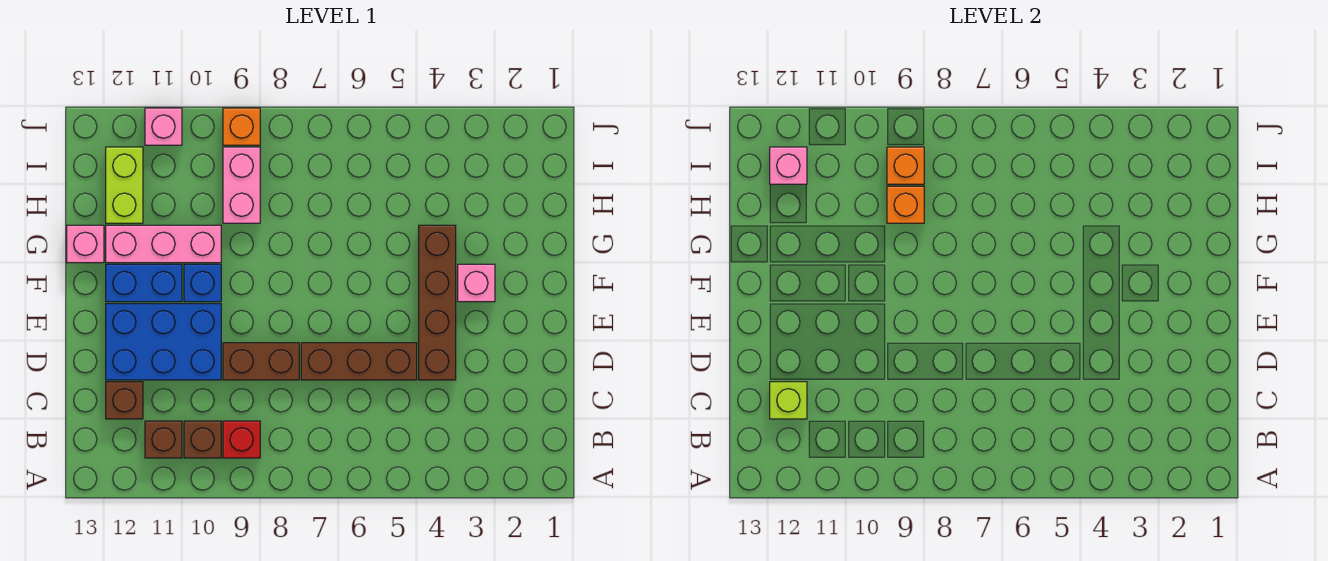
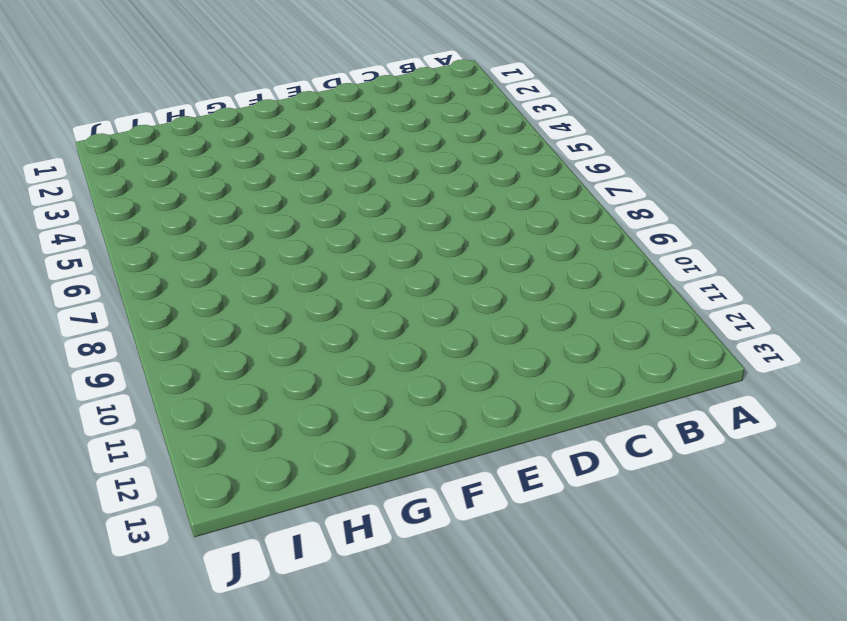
none -> red brick B9 level 1
none -> brown brick B10 level 1
none -> brown brick B11 level 1

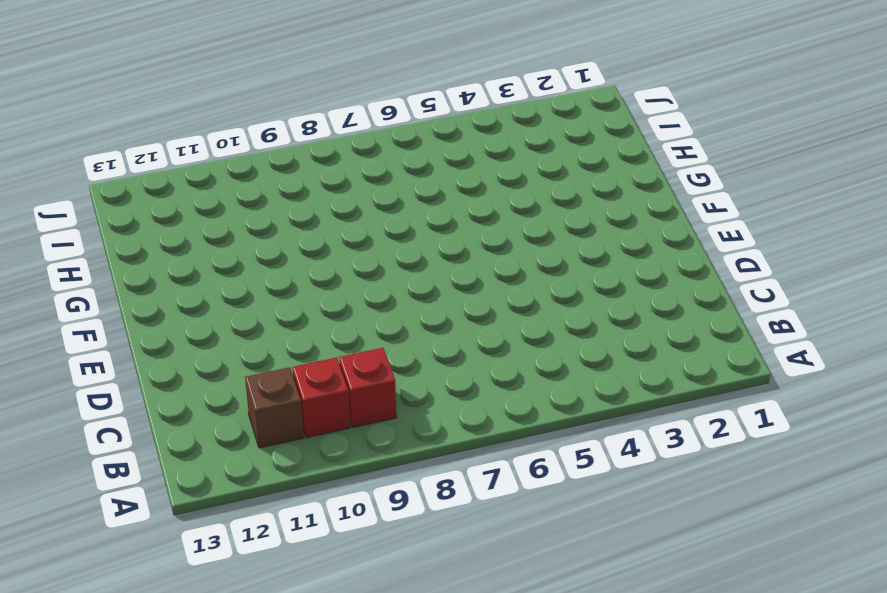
red brick B10 level 1 -> brown brick B10 level 1
none -> brown brick C12 level 1
none -> brown brick D4:G4 level 1
none -> brown brick D5:D7 level 1

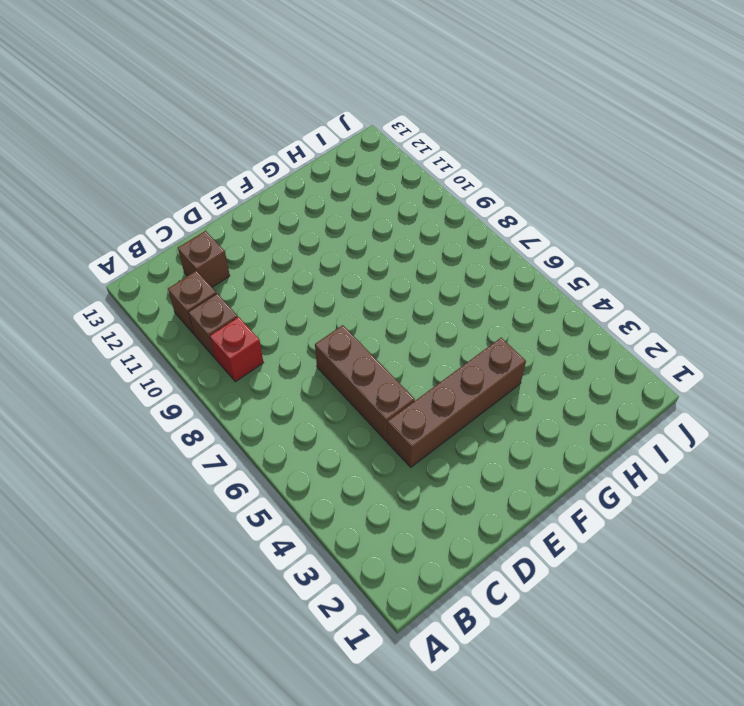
none -> brown brick D8:D9 level 1
none -> blue brick D10:E12 level 1
none -> pink brick F3 level 1

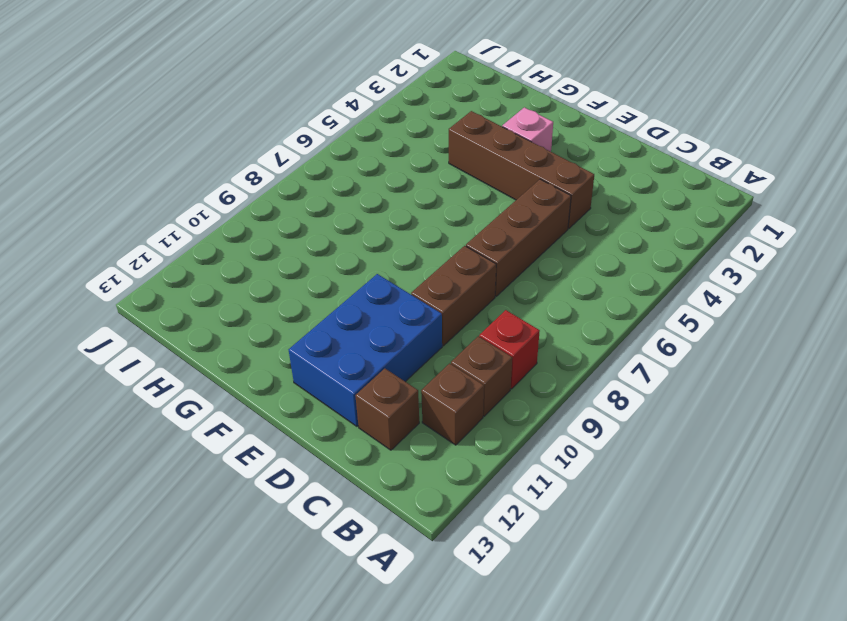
none -> blue brick F10 level 1
none -> blue brick F11:F12 level 1
none -> pink brick G10:G12 level 1

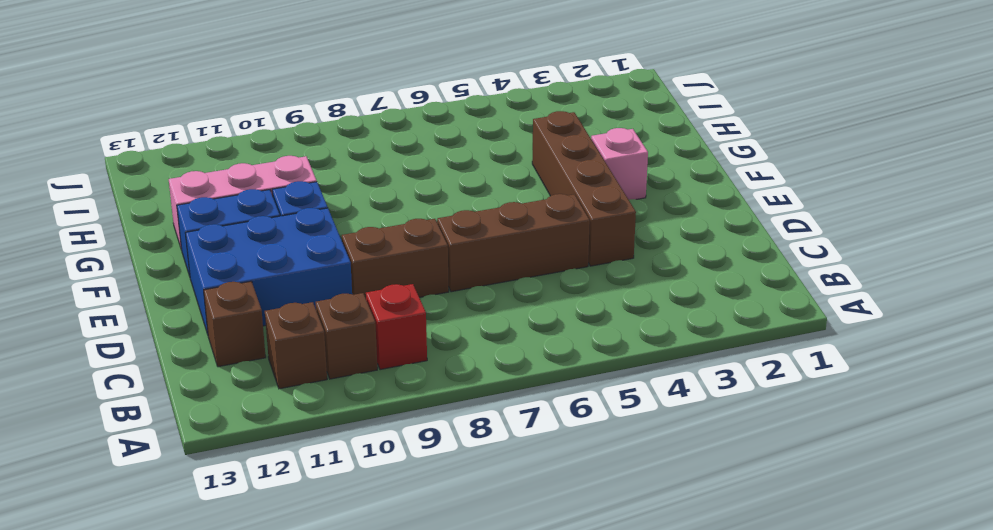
none -> pink brick G13 level 1
none -> pink brick H9:I9 level 1
none -> lime brick H12:I12 level 1

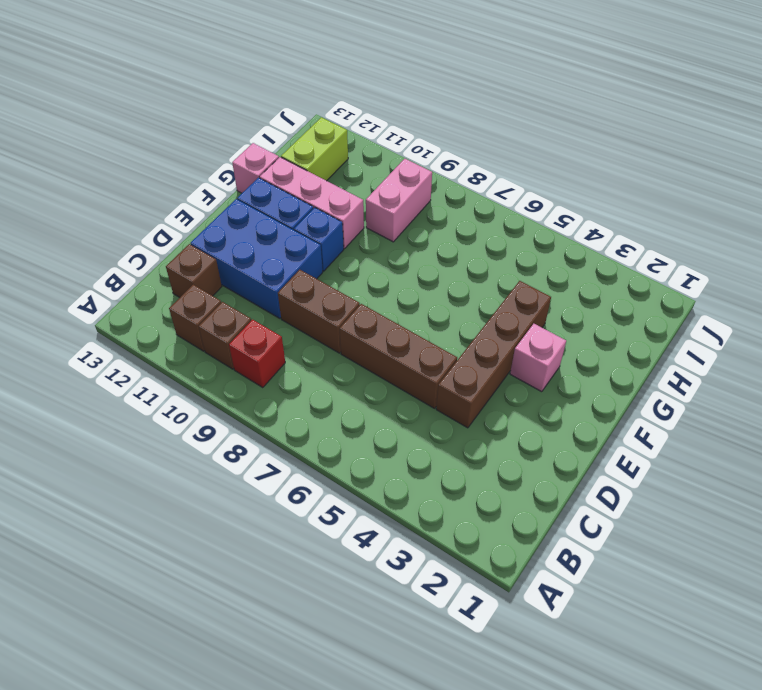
none -> orange brick J9 level 1
none -> pink brick J11 level 1
none -> lime brick C12 level 2

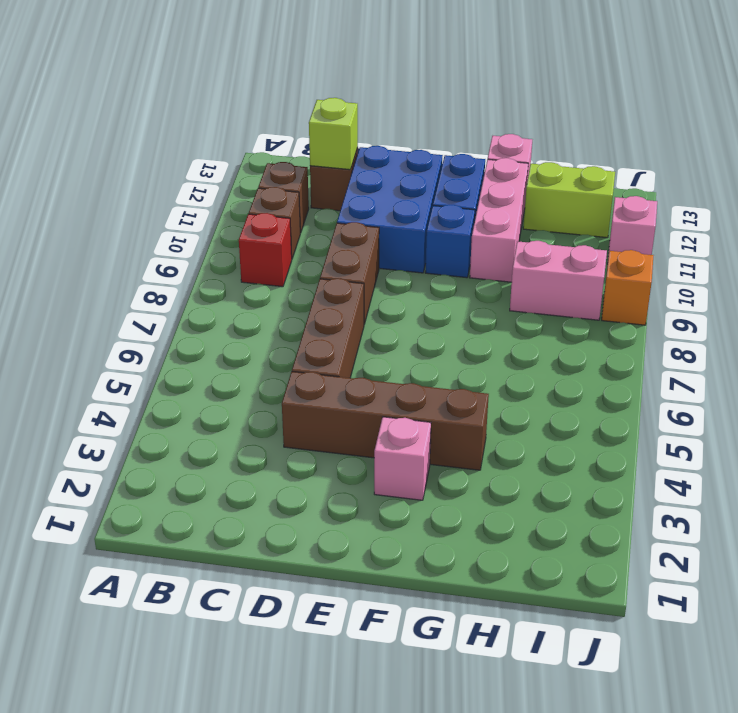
none -> orange brick H9 level 2
none -> orange brick I9 level 2
none -> pink brick I12 level 2

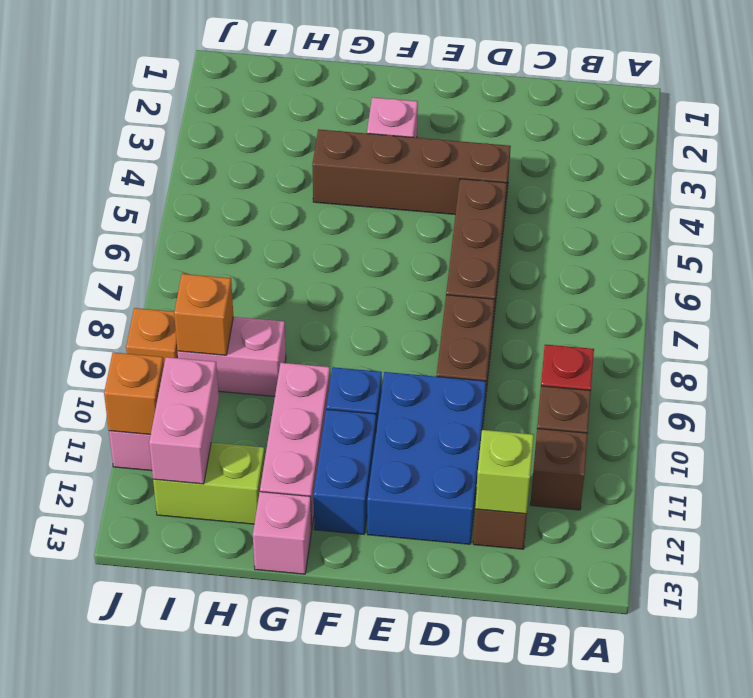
pink brick I11:I12 level 2 -> pink brick I12 level 2
orange brick J11 level 2 -> orange brick H9 level 2

